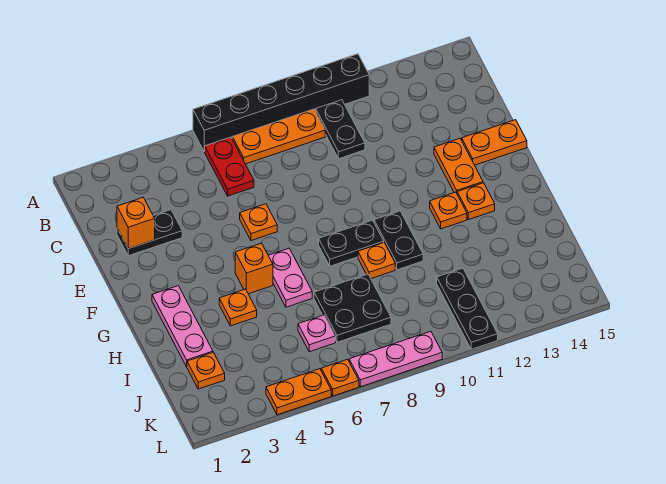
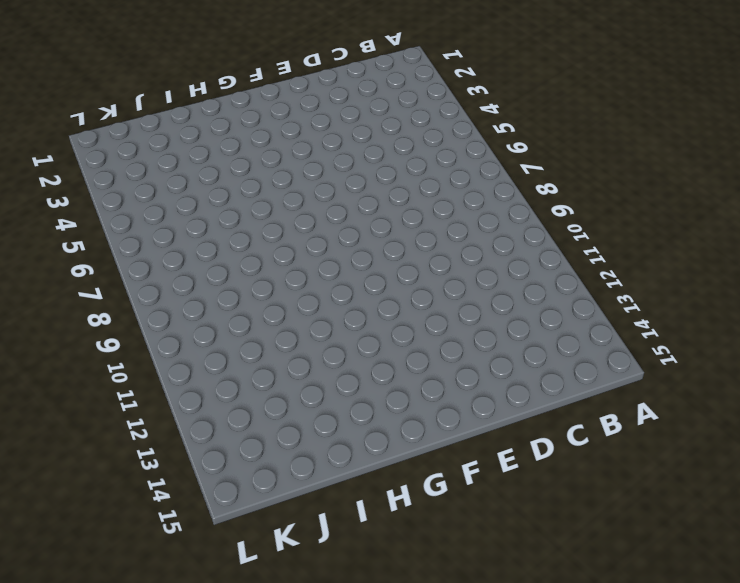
none -> black brick A6:A11 level 1
none -> red plate B6:C6 level 1
none -> orange plate B7:B9 level 1

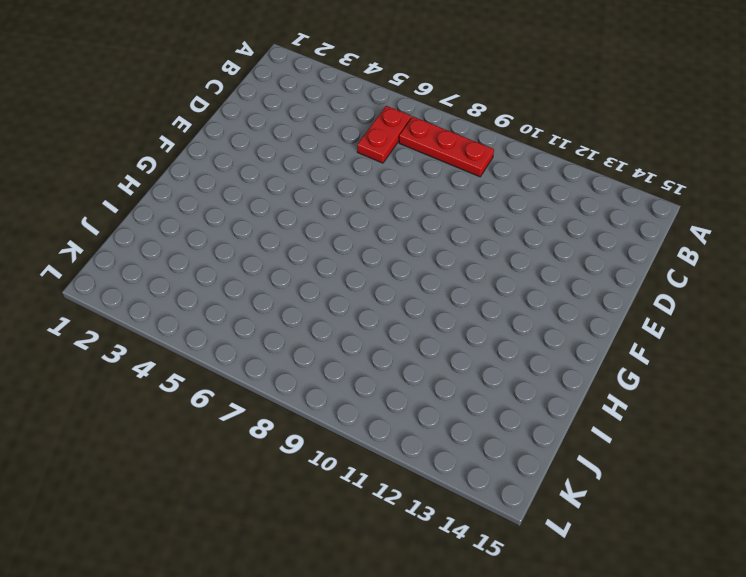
red plate B7:B9 level 1 -> orange plate B7:B9 level 1
none -> black brick A6:A11 level 1
none -> black plate B10:C10 level 1
none -> black plate D2:D3 level 1

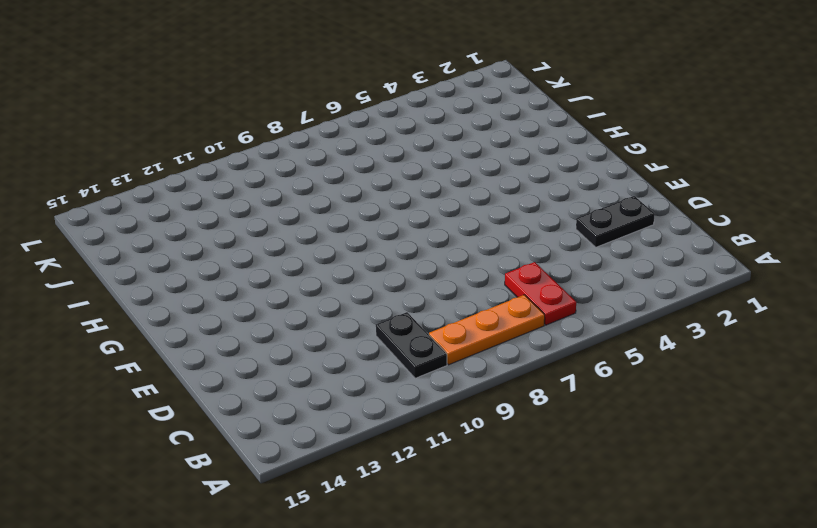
none -> black brick A6:A11 level 1
none -> orange plate E6 level 1
none -> orange plate E13:F13 level 1

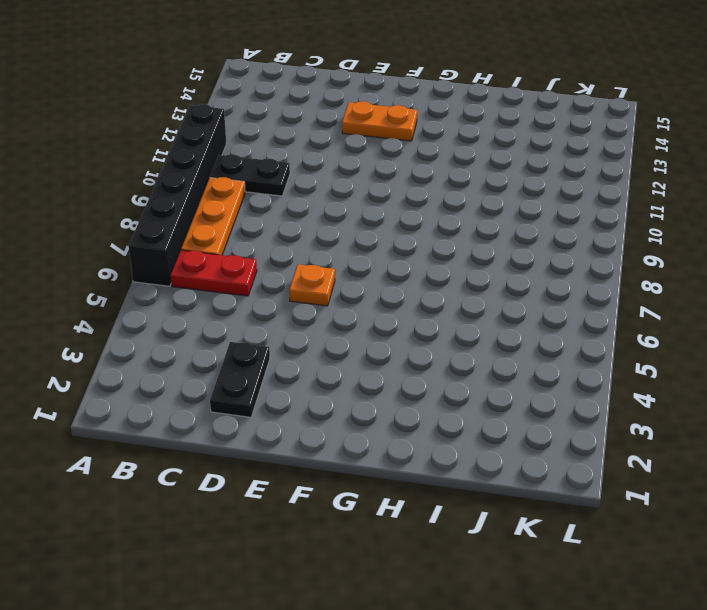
none -> orange plate E14:E15 level 1
none -> pink plate G2:I2 level 1
none -> orange brick G5 level 1

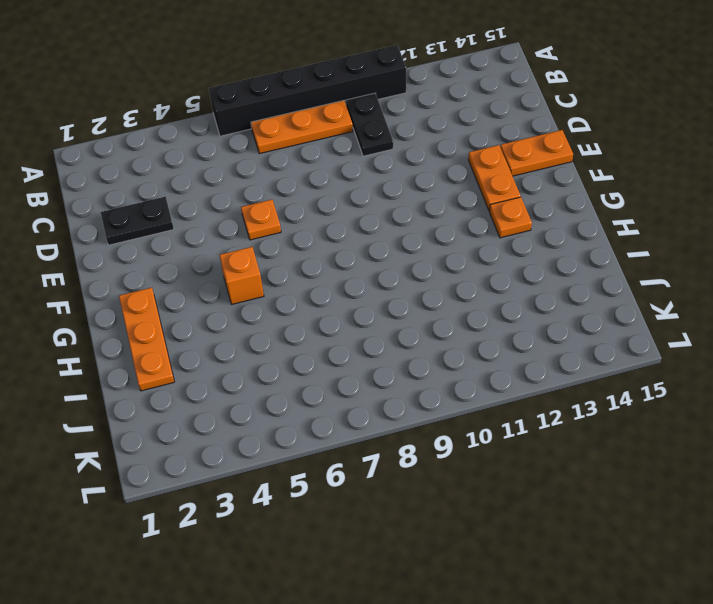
orange plate G2:I2 level 1 -> pink plate G2:I2 level 1
none -> red plate B6:C6 level 1
none -> pink plate G6:H6 level 1
none -> black plate G8:G9 level 1

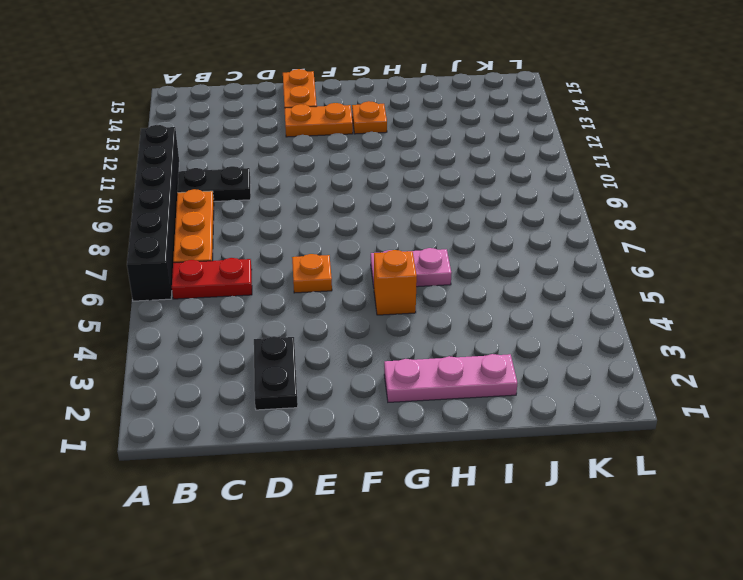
none -> black plate G8:G9 level 1
none -> black plate G10:H10 level 1
none -> orange plate G12 level 1

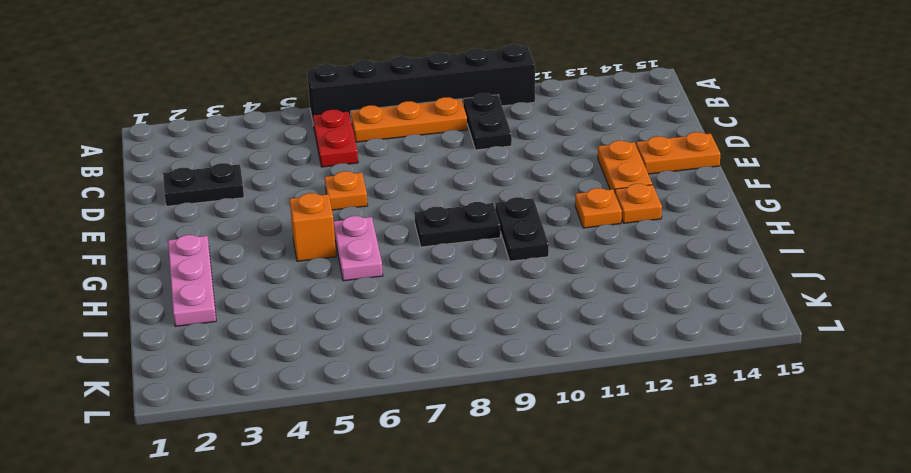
none -> orange plate H4 level 1
none -> orange plate H9 level 1
none -> black plate I7:J8 level 1

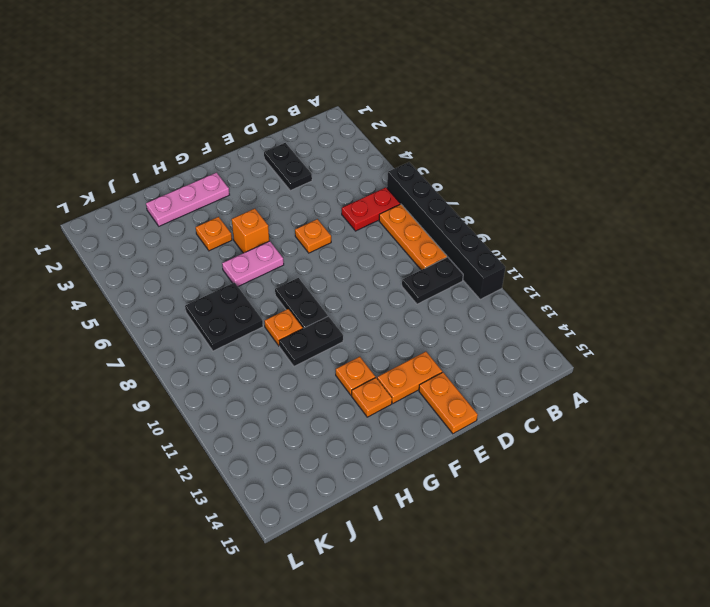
none -> orange plate J2 level 1
none -> pink plate J6 level 1
none -> black plate J11:L11 level 1

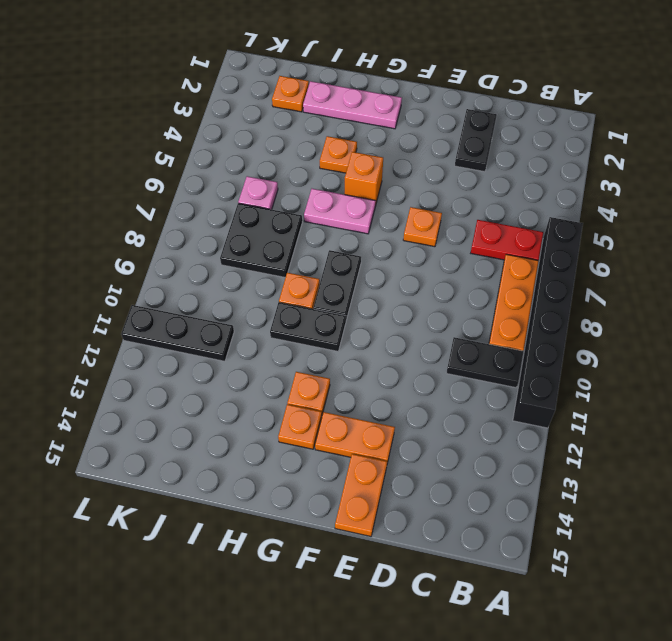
none -> orange plate L4:L5 level 1
none -> orange plate L6 level 1
none -> pink plate L7:L9 level 1

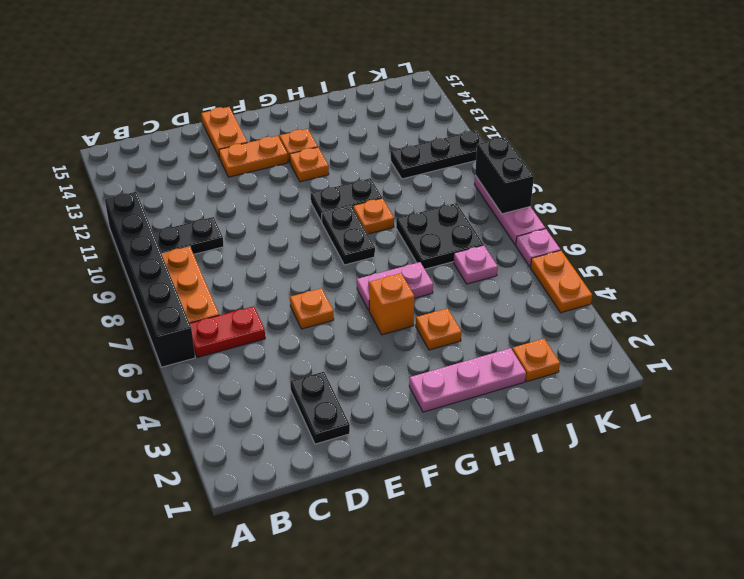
pink plate L6 level 1 -> orange plate L6 level 1
black brick L8:L9 level 2 -> none
none -> orange brick D2 level 2

